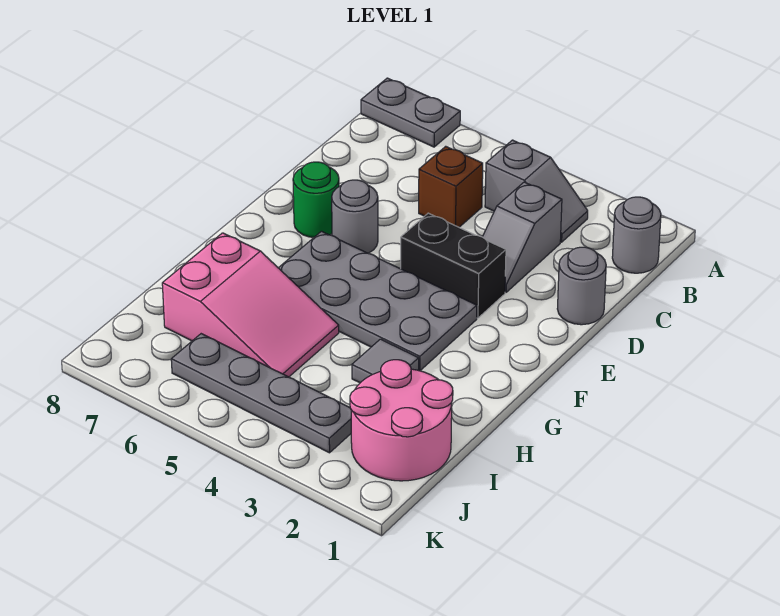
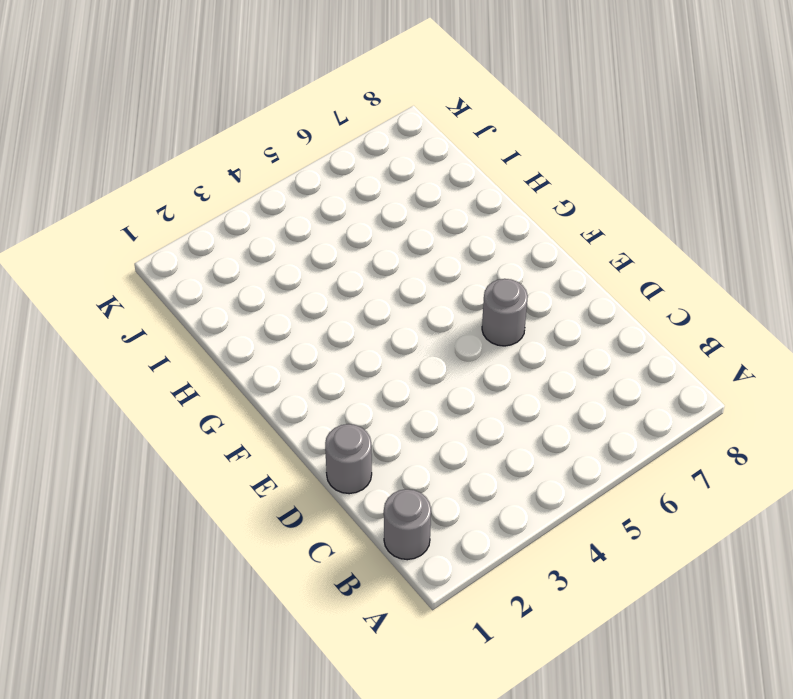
none -> grey plate A7:A8 level 1
none -> grey slope B3:B4 level 1 top 4
none -> grey slope C3:D3 level 1 top C

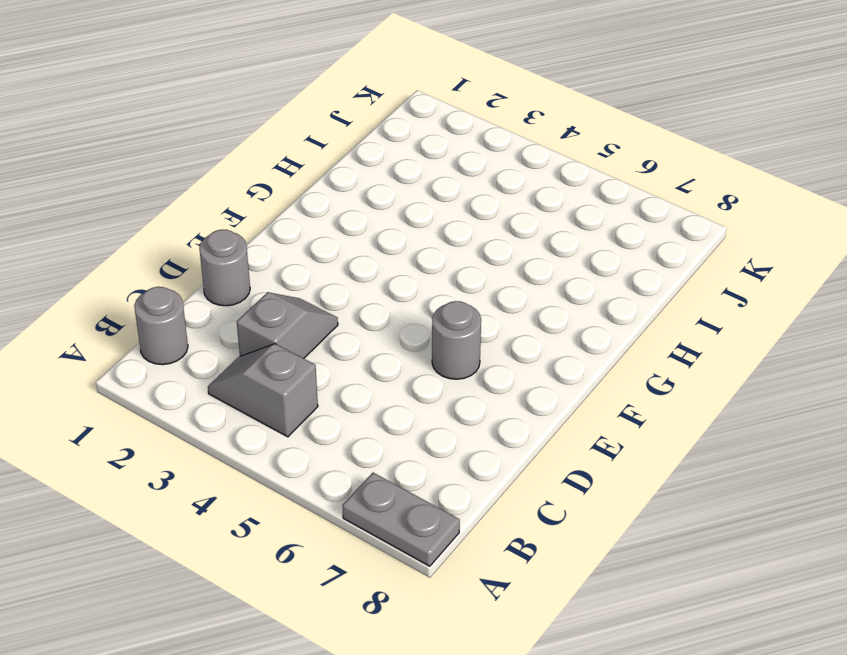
none -> brown brick C5 level 1
none -> black brick E3:E4 level 1
none -> green round brick E7 level 1

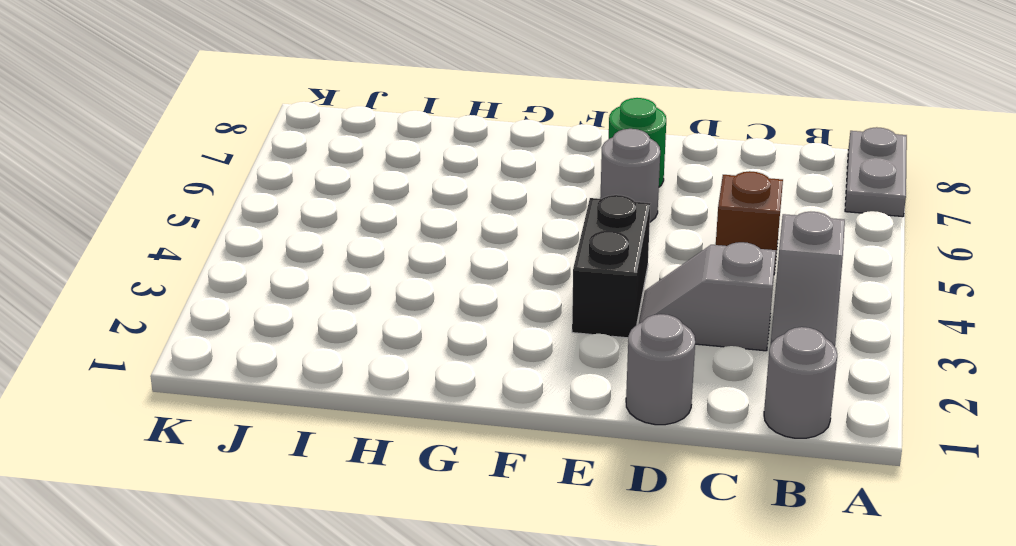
none -> grey plate F3:G6 level 1
none -> grey tile H3 level 1
none -> pink slope H5:I7 level 1 top 7

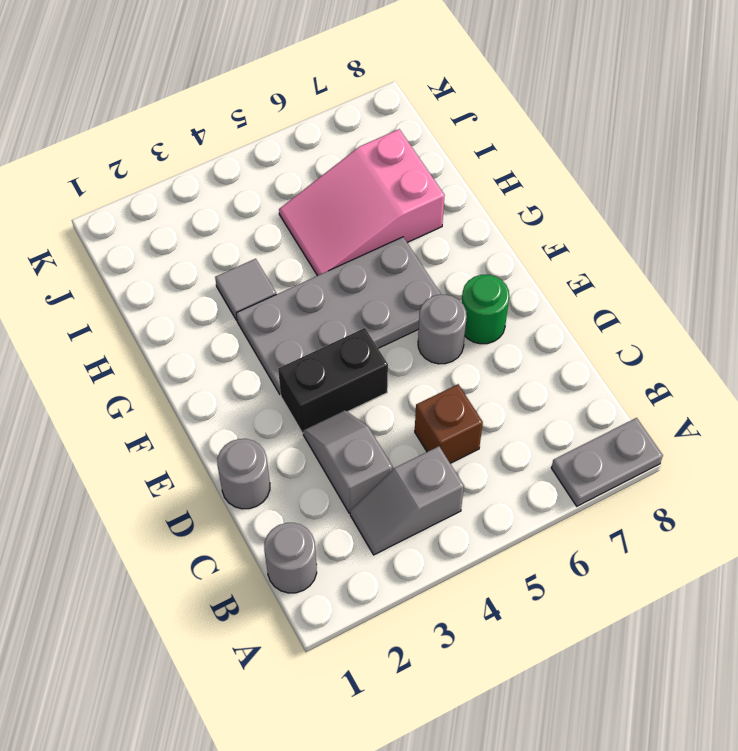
none -> pink round brick I1:J2 level 1
none -> grey plate J3:J6 level 1

